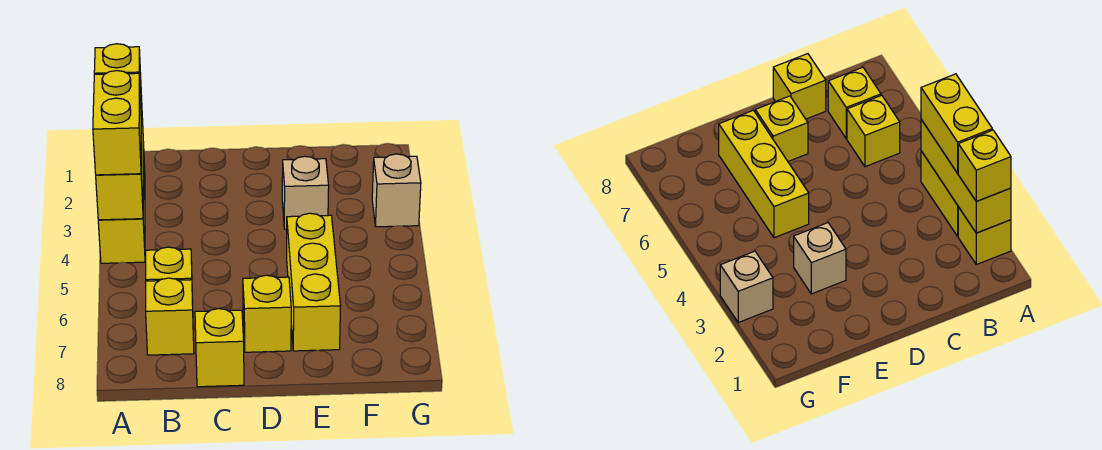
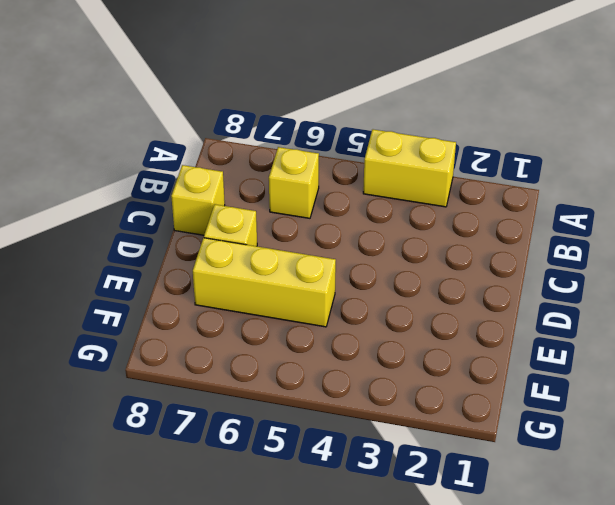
none -> yellow brick A2 level 1
none -> yellow brick B7 level 1
none -> tan brick E3 level 1

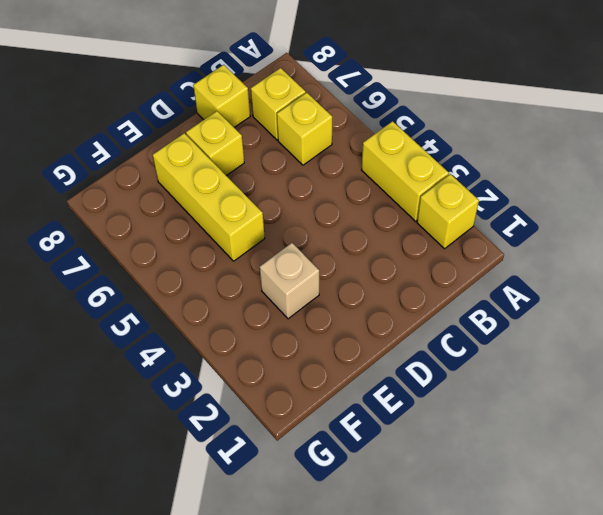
none -> tan brick G3 level 1
none -> yellow brick A2:A4 level 2
none -> yellow brick A2 level 3

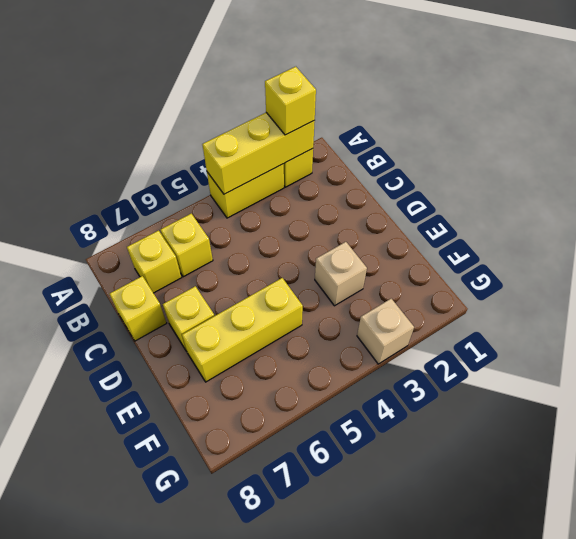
none -> yellow brick A3:A4 level 3

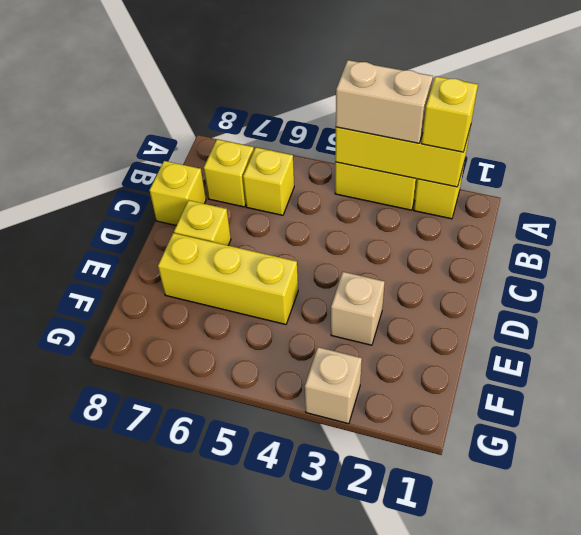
tan brick A3:A4 level 3 -> yellow brick A3:A4 level 3

